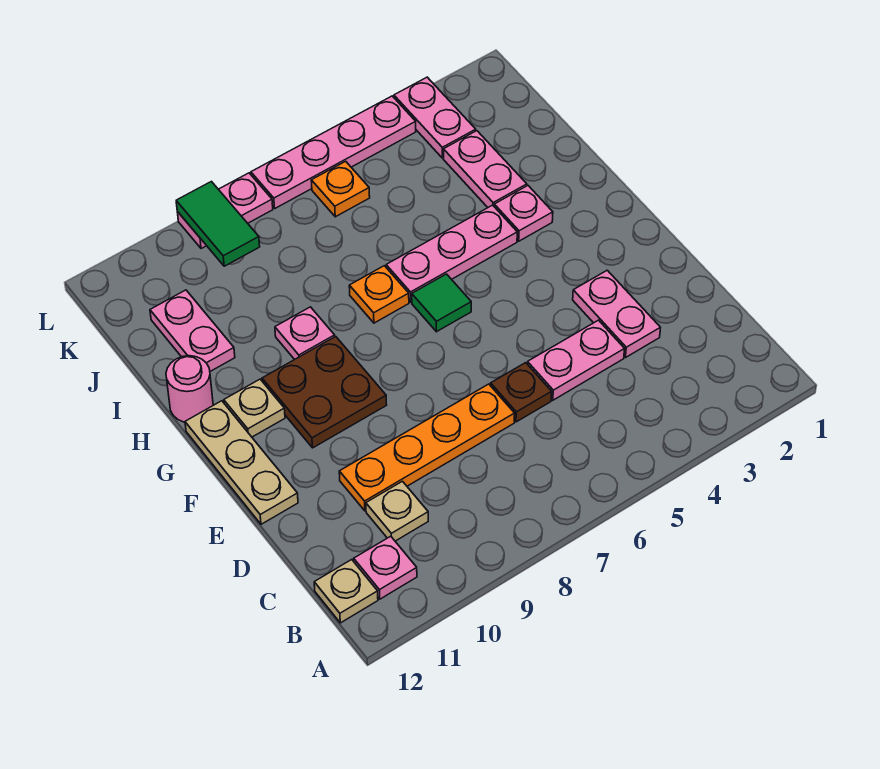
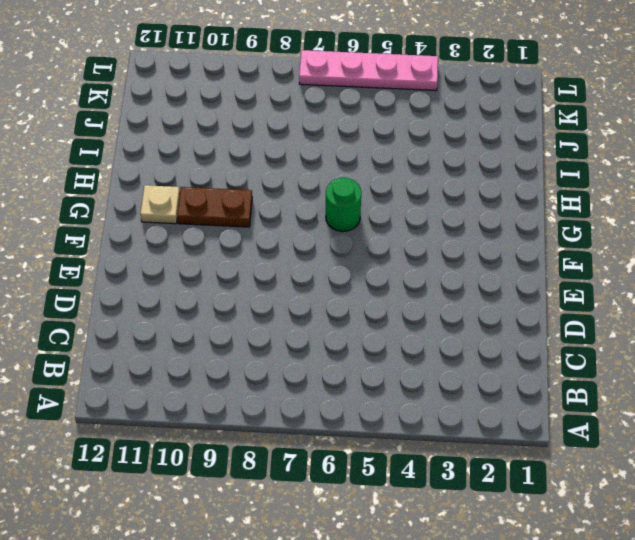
green round brick G6 level 1 -> green tile G6 level 1
brown plate G9:G10 level 1 -> brown plate F9:G10 level 1
none -> pink plate B11 level 1
none -> tan plate B12 level 1
none -> tan plate C10 level 1

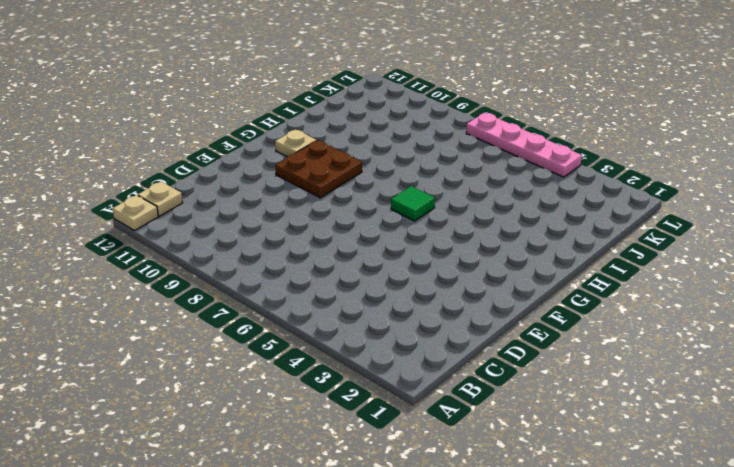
tan plate A12 level 1 -> tan plate C10 level 1
none -> pink plate B11 level 1
none -> pink plate D3:E3 level 1
none -> pink plate D4:D5 level 1

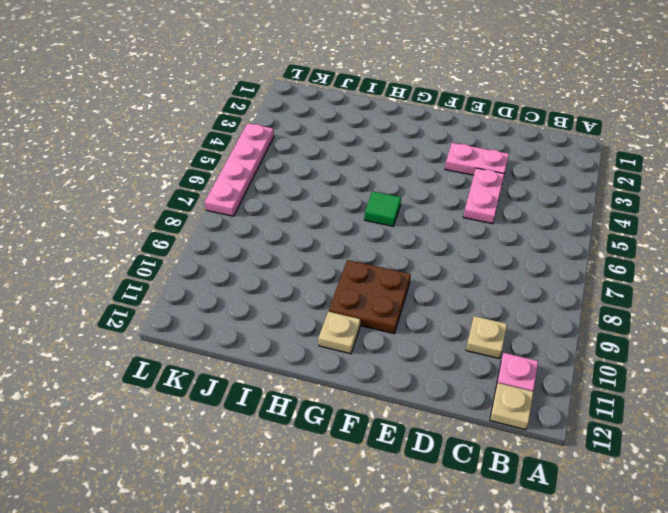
none -> brown plate D6 level 1
none -> orange plate D7:D10 level 1
none -> tan plate E12:G12 level 1

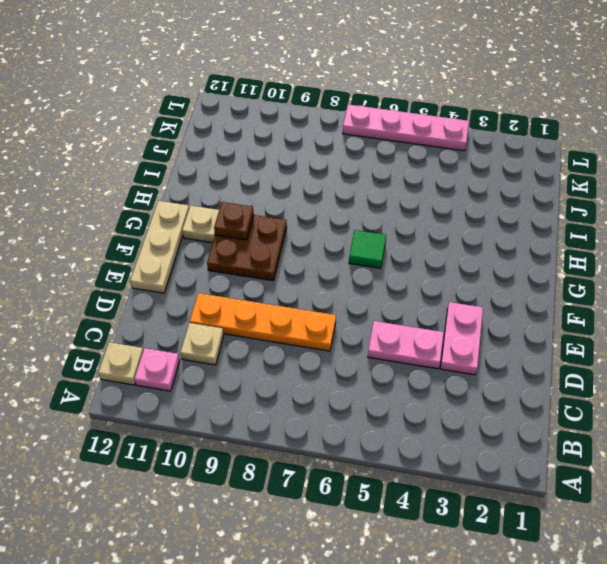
brown plate G10 level 2 -> brown plate D6 level 1
none -> pink plate H3 level 1
none -> pink plate H4:H6 level 1
none -> orange plate H7 level 1

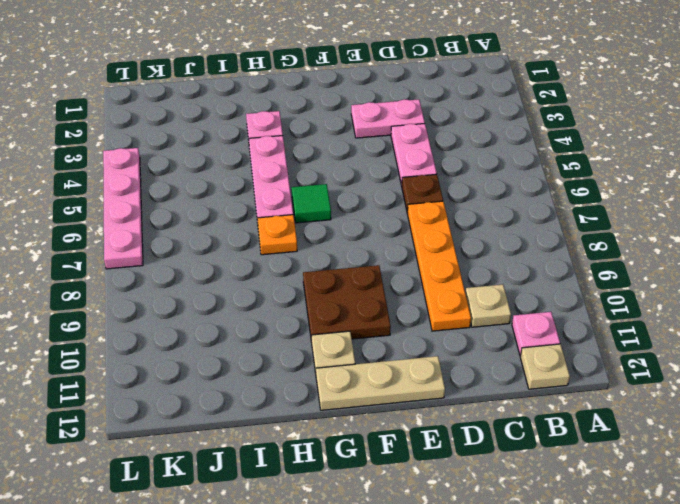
none -> pink plate H9 level 1
none -> pink round brick H12 level 1
none -> pink plate I3:J3 level 1

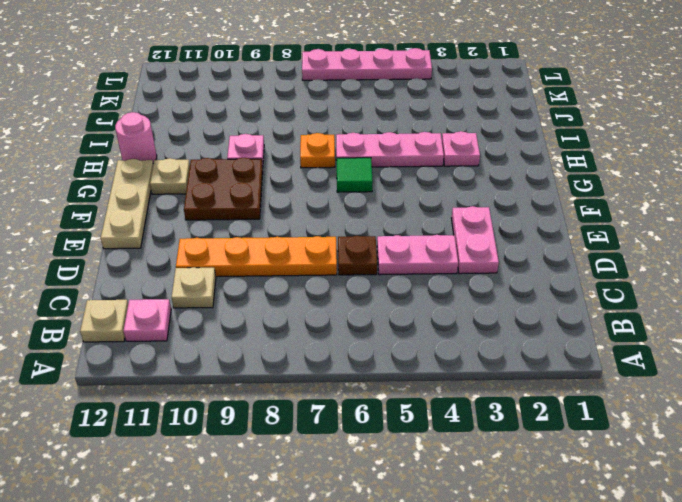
none -> pink plate I3:J3 level 1
none -> pink plate I11:J11 level 1
none -> pink plate K3:L3 level 1

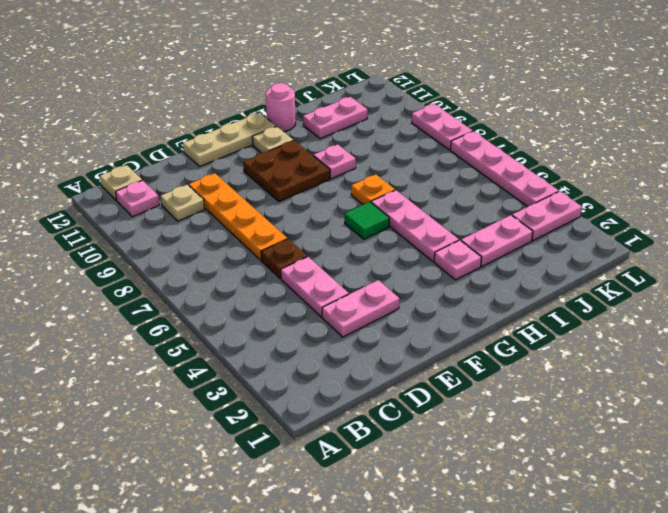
none -> orange plate K6 level 1
none -> green tile K9:L9 level 2

